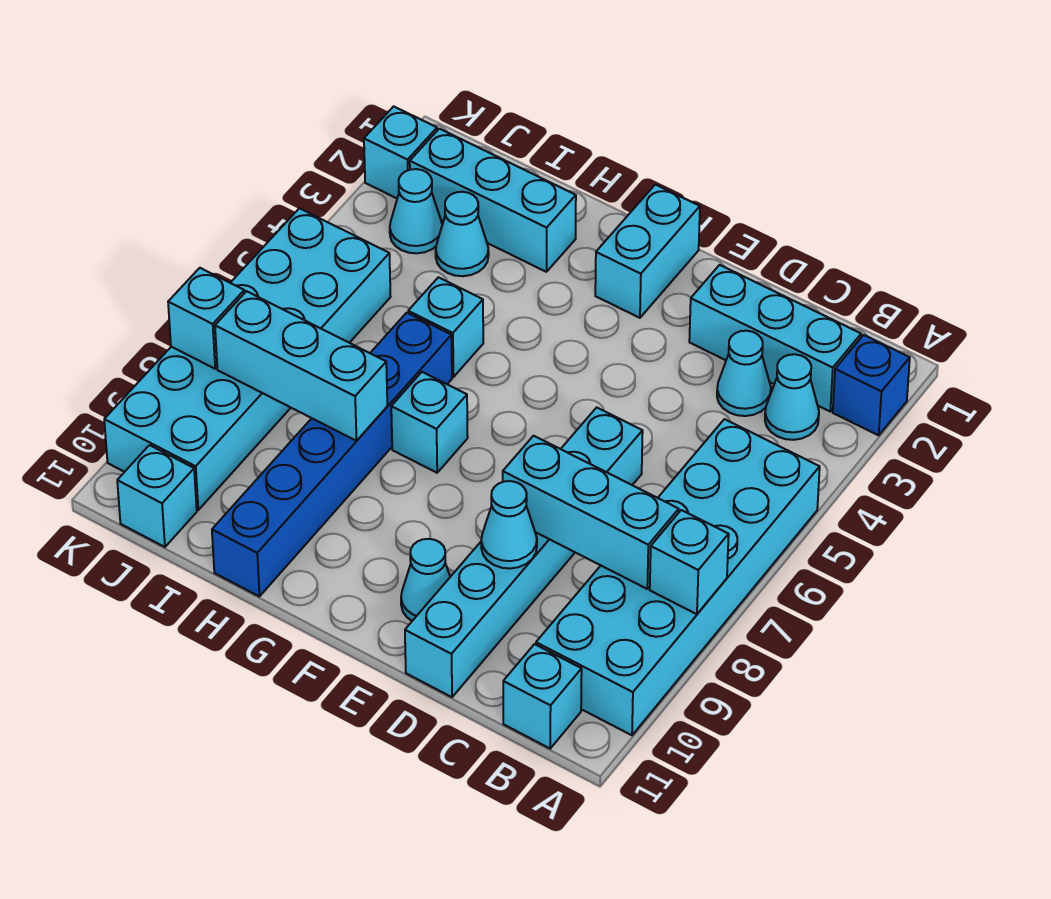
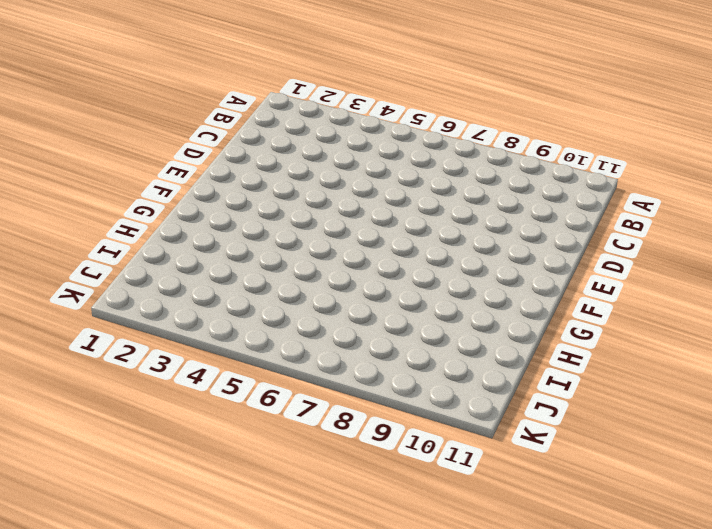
none -> blue brick A2 level 1
none -> cyan brick A5:B10 level 1
none -> cyan brick B2:D2 level 1

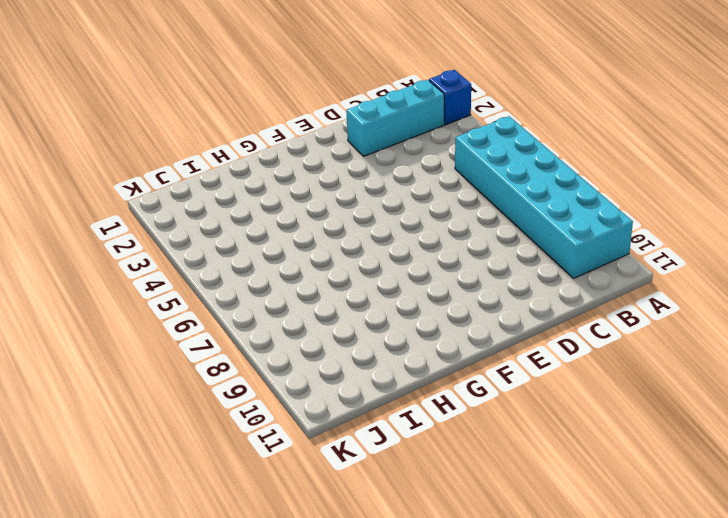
none -> cyan cone B3 level 1
none -> cyan brick B11 level 1
none -> cyan cone C3 level 1

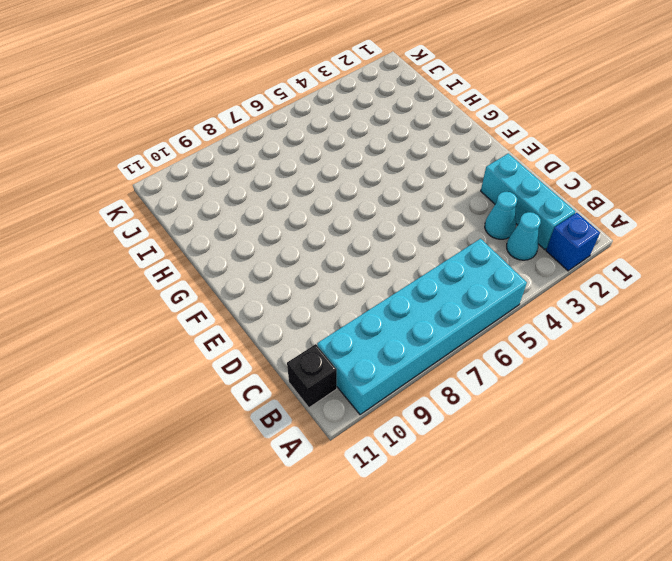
black brick B11 level 1 -> cyan brick B11 level 1
none -> cyan brick D6:D11 level 1
none -> cyan cone E10 level 1
none -> cyan brick F1:F2 level 1

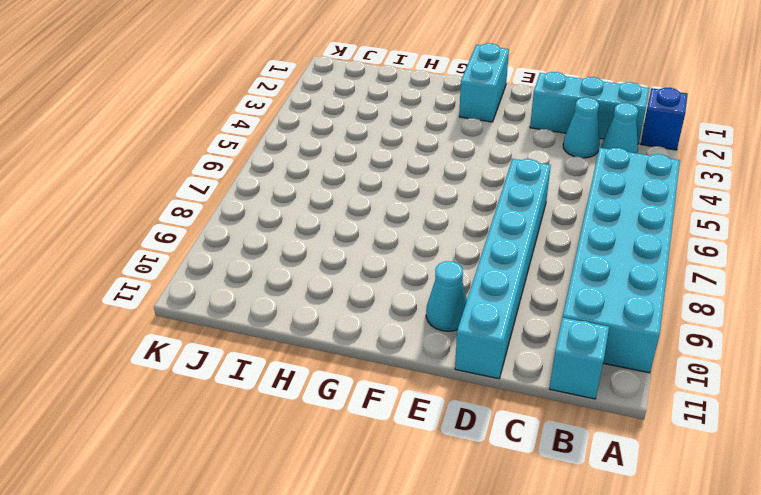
none -> cyan brick G7 level 1
none -> cyan brick H2:J2 level 1
none -> cyan brick H5 level 1

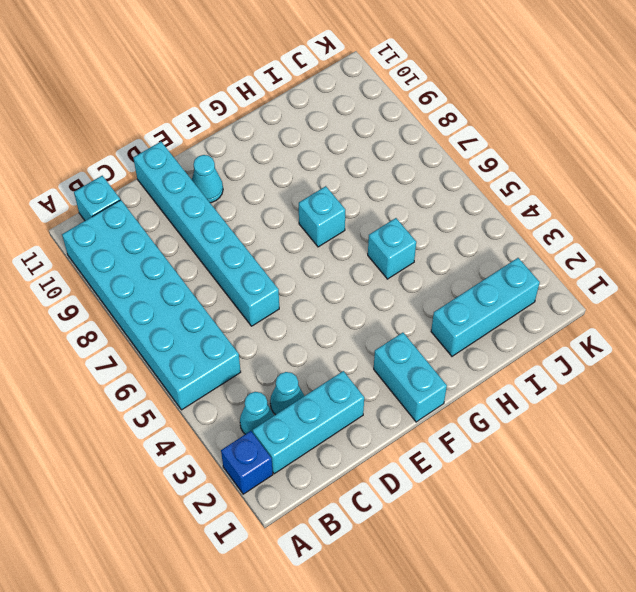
none -> blue brick H6:H11 level 1
none -> cyan cone I3 level 1
none -> cyan cone J3 level 1

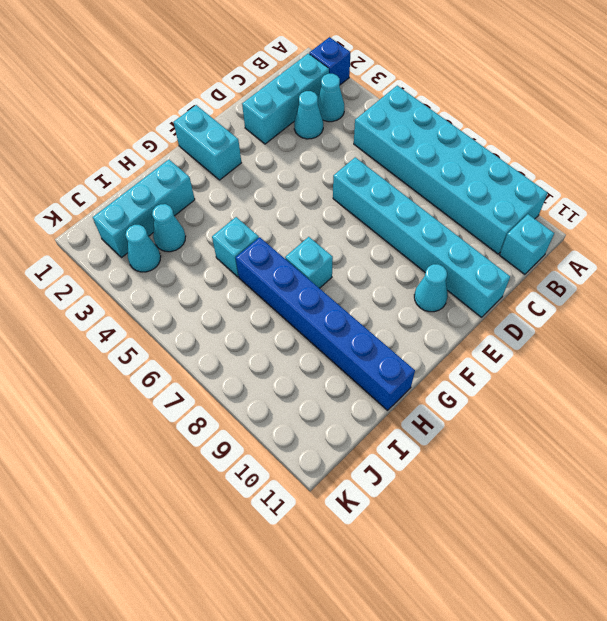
none -> cyan brick J5:K10 level 1
none -> cyan brick J11 level 1
none -> cyan brick K2 level 1

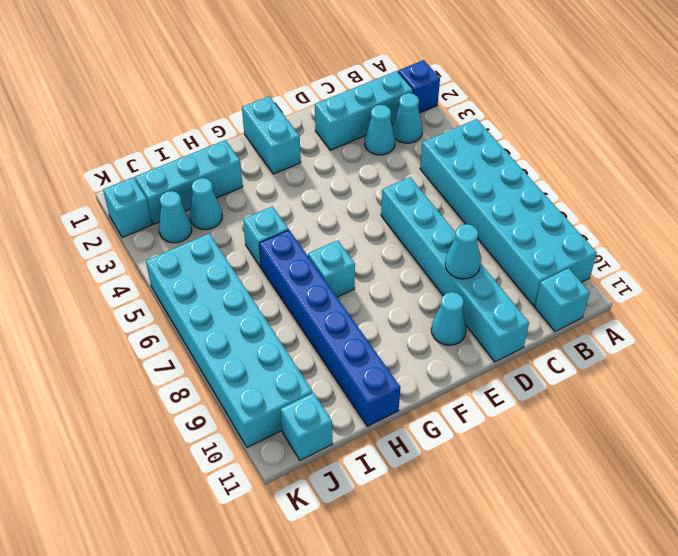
none -> cyan brick A8 level 2
none -> cyan brick B8:D8 level 2
none -> cyan brick H8:J8 level 2

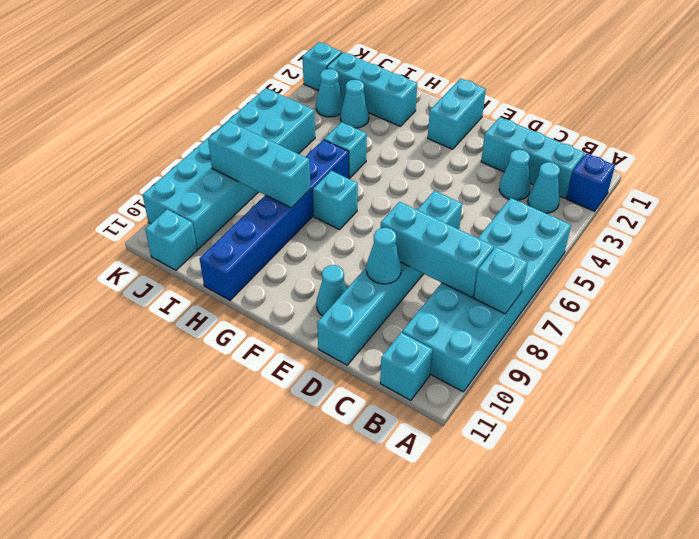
none -> cyan brick K8 level 2

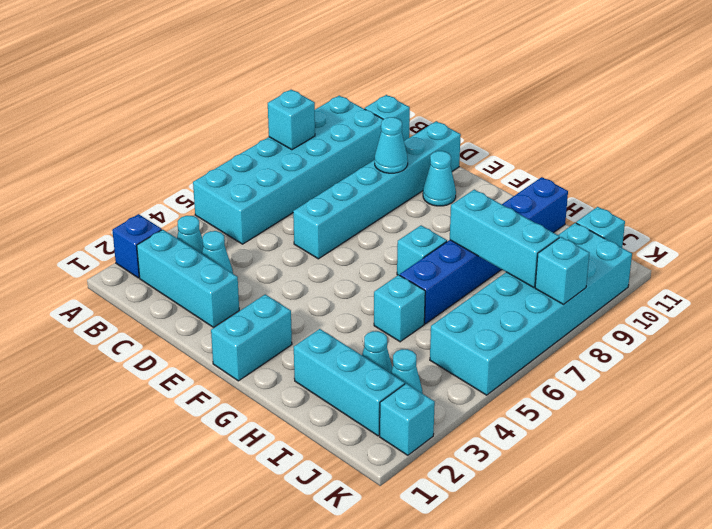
none -> cyan brick B8:D8 level 2

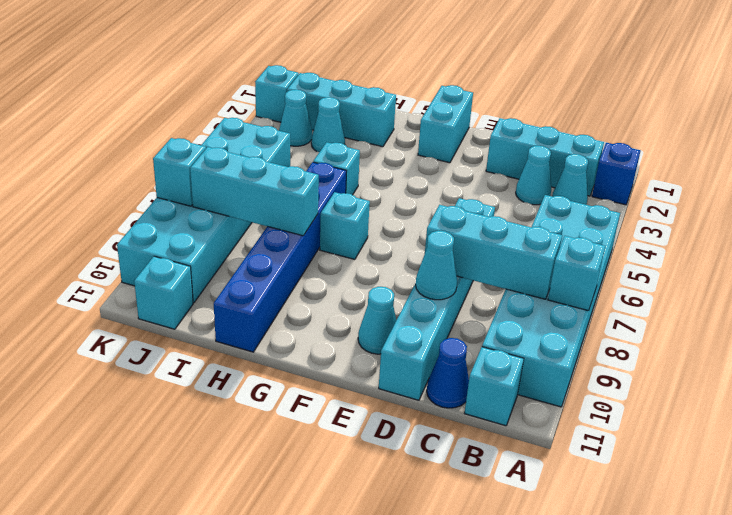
blue cone C11 level 1 -> none

